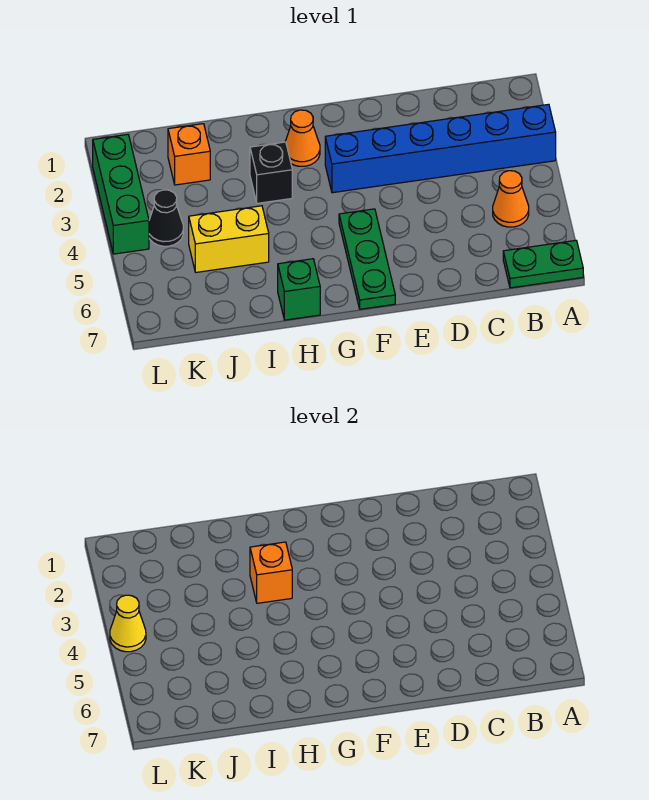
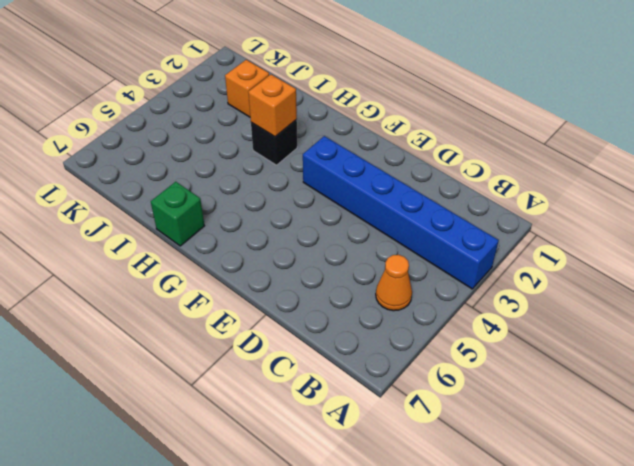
none -> green plate A7:B7 level 1
none -> green plate F5:F7 level 1
none -> orange cone G2 level 1

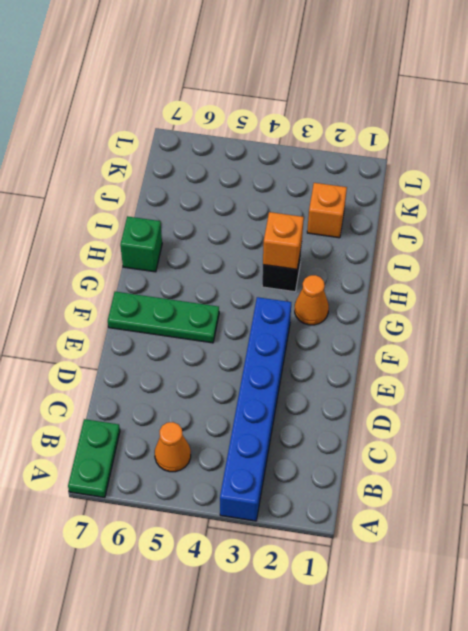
none -> yellow brick I5:J5 level 1
none -> black cone K4 level 1
none -> green brick L2:L4 level 1

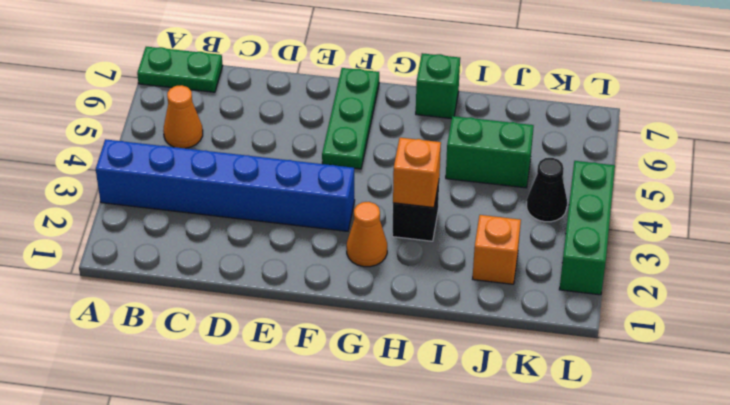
green brick I5:J5 level 1 -> yellow brick I5:J5 level 1
none -> yellow cone L4 level 2

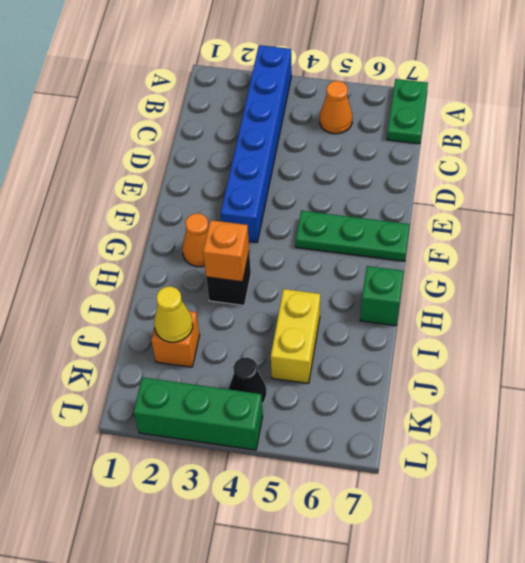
yellow cone J2 level 2 -> yellow cone L4 level 2

